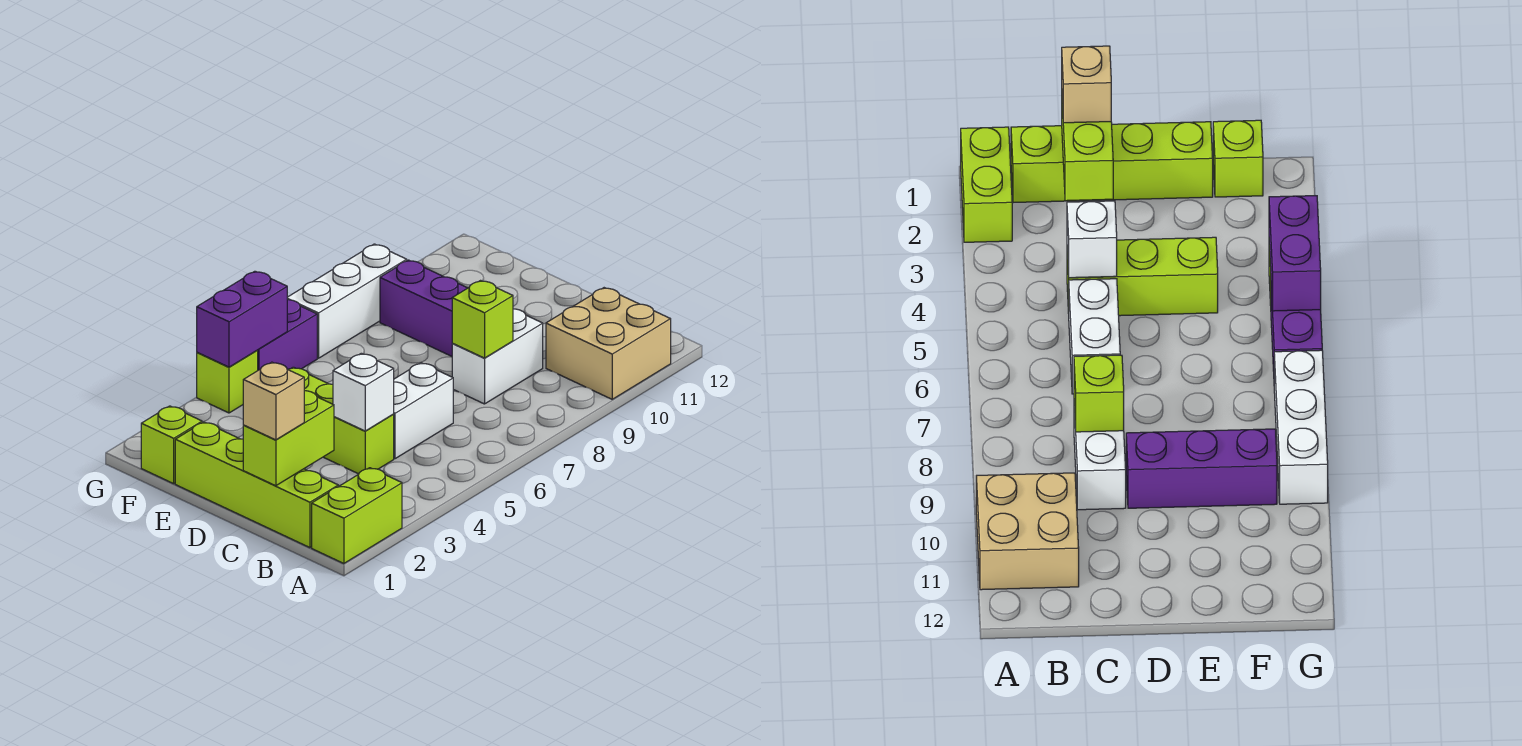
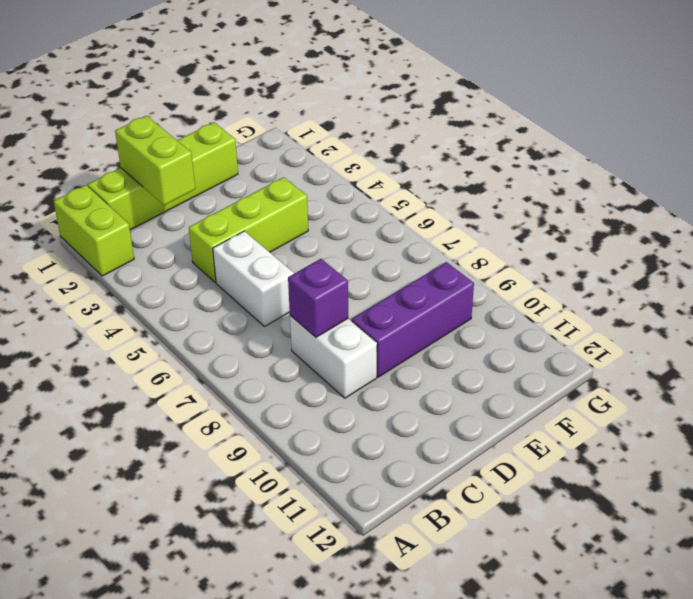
purple brick C8 level 2 -> lime brick C8 level 2
none -> tan brick A10:B11 level 1
none -> lime brick F1 level 1
none -> lime brick G4 level 1

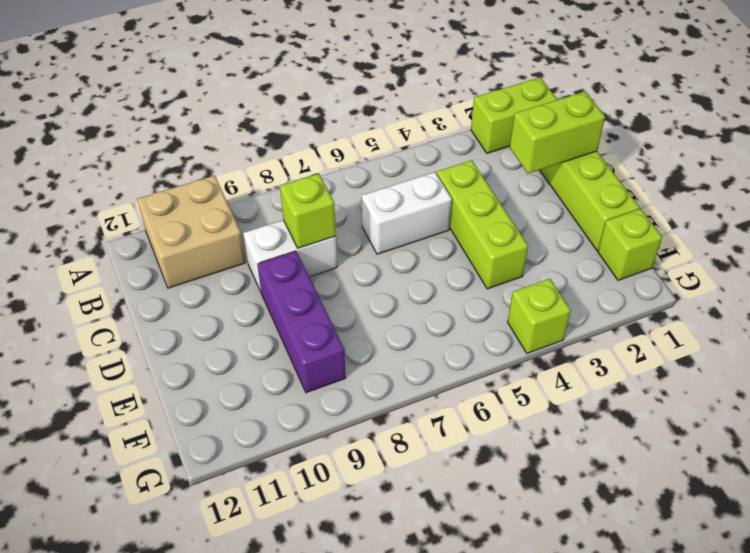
none -> purple brick G5:G6 level 1
none -> white brick G7:G9 level 1
none -> white brick C4 level 2

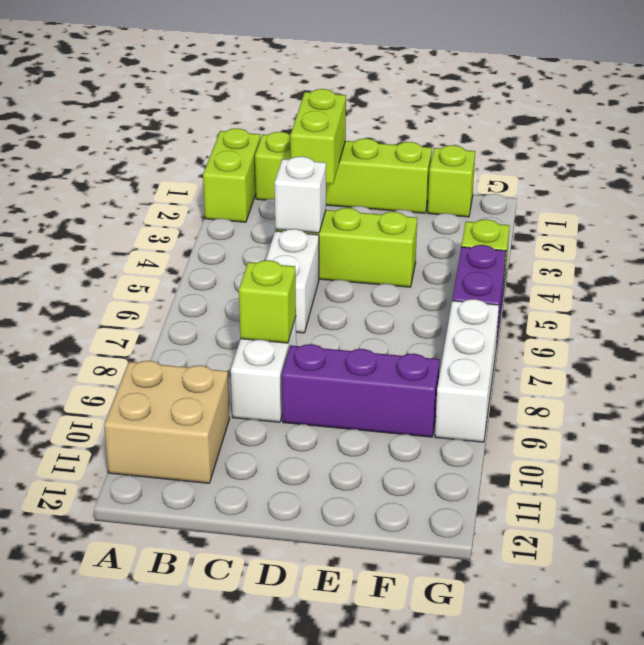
none -> purple brick G4:G5 level 2
none -> tan brick C1 level 3

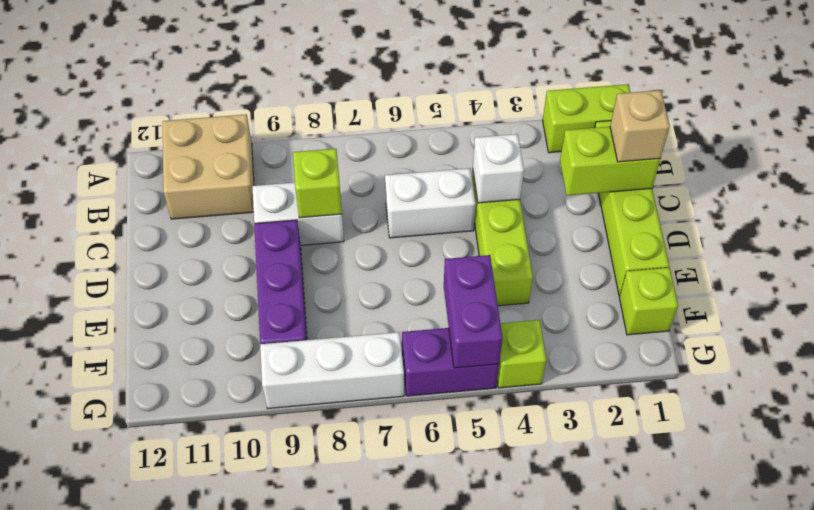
purple brick F5:G5 level 2 -> purple brick G4:G5 level 2

